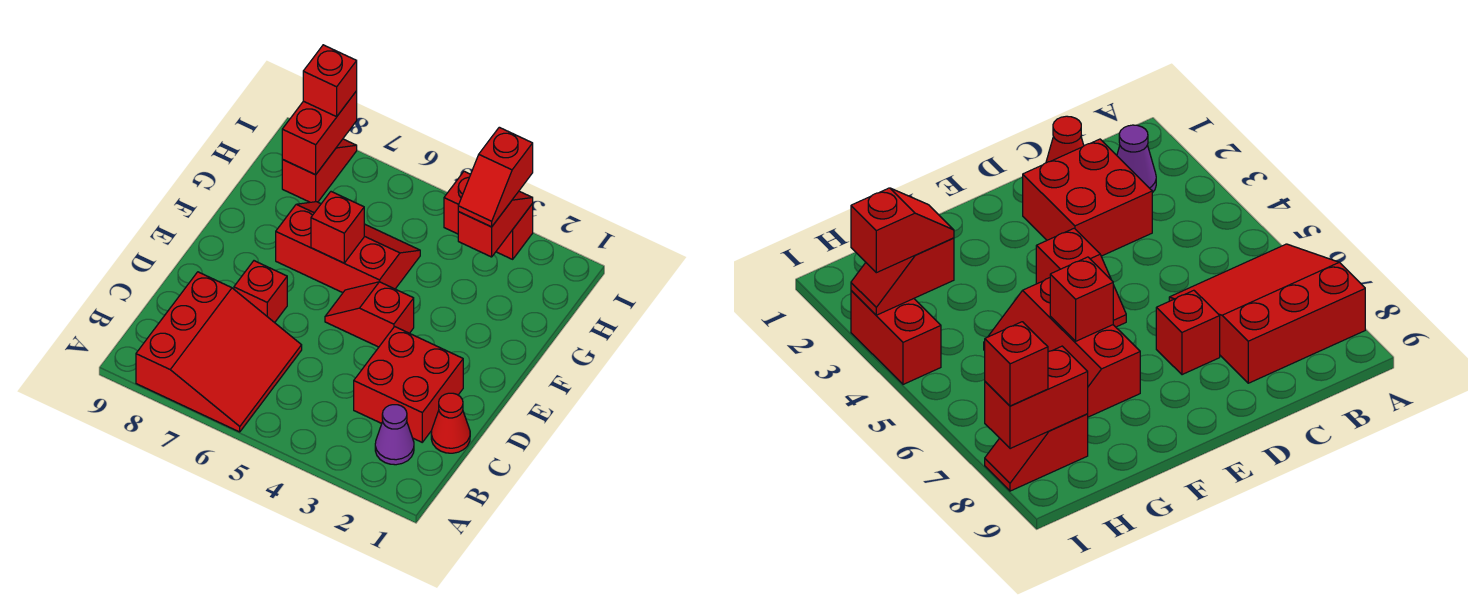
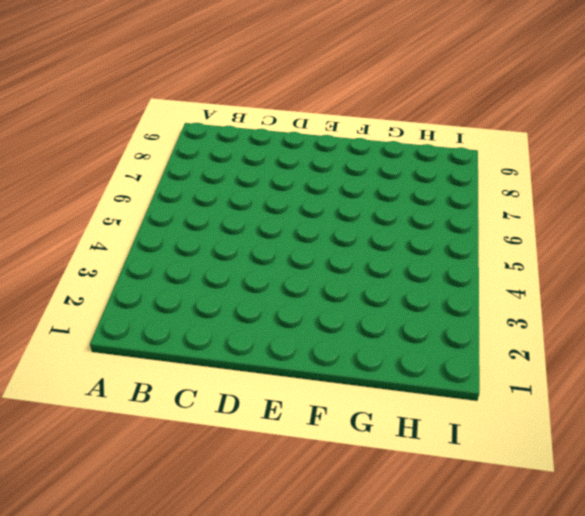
none -> red slope A6:C8 level 1 top 8
none -> purple cone B2 level 1
none -> red cone C1 level 1

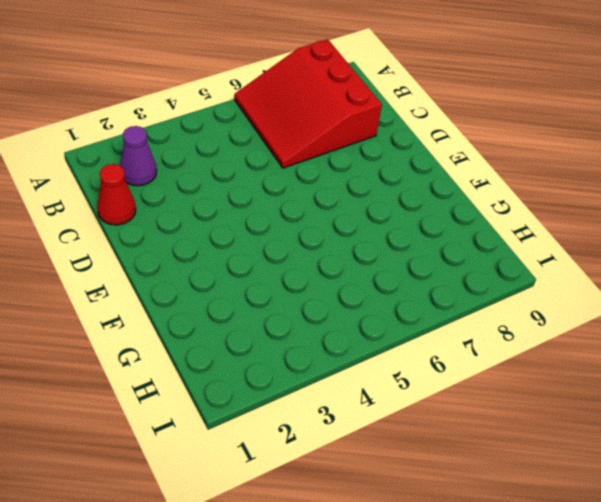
none -> red brick C2:D3 level 1
none -> red brick D7 level 1
none -> red slope E4:E5 level 1 top 4

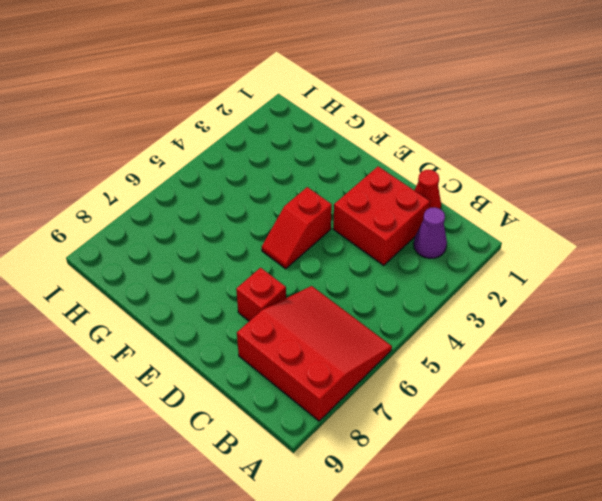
none -> red slope F5:G7 level 1 top F
none -> red slope H8:I8 level 1 top H
none -> red brick I3:I4 level 1

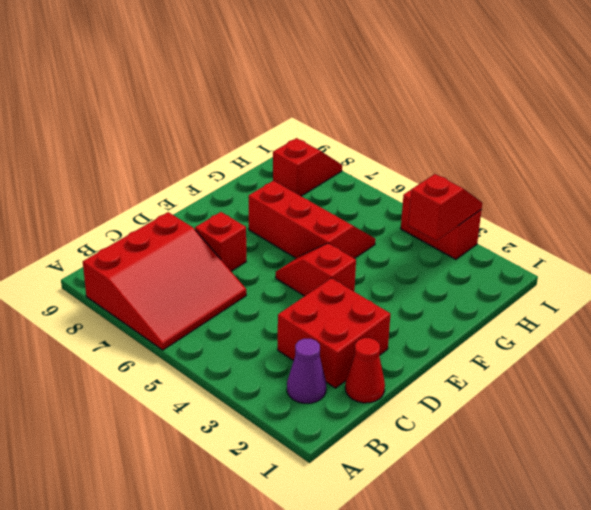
none -> red brick F6 level 2
none -> red brick H8:I8 level 2
none -> red slope H3:I3 level 3 top I

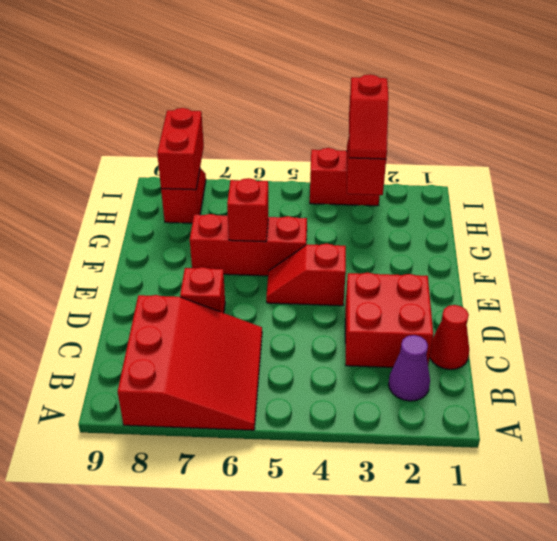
none -> red brick I8 level 3

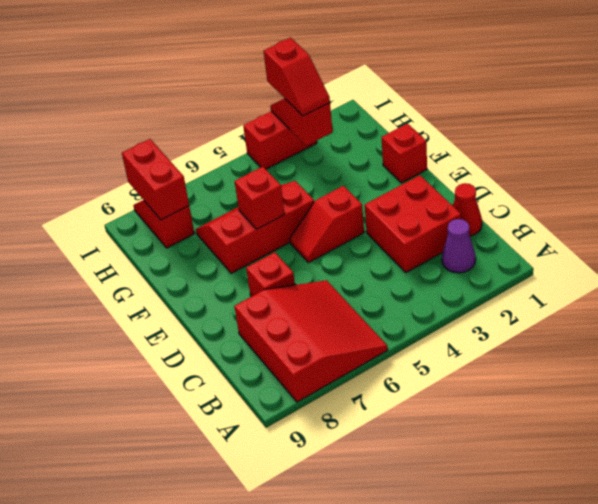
red brick F1 level 1 -> red brick I8 level 3

